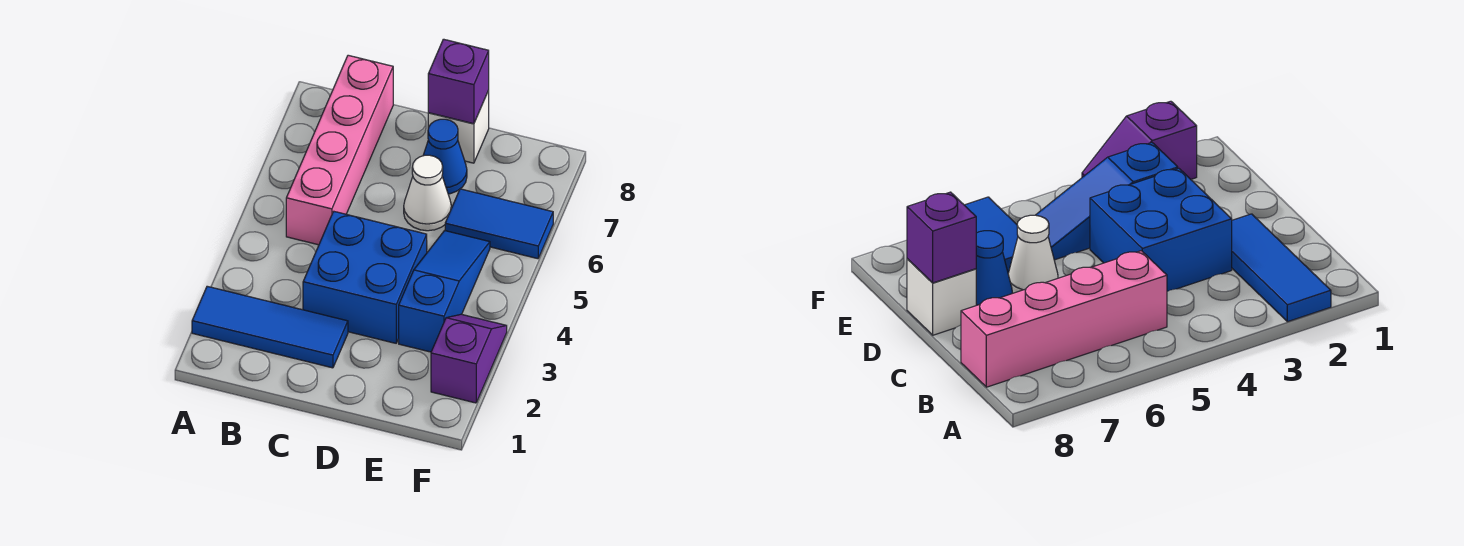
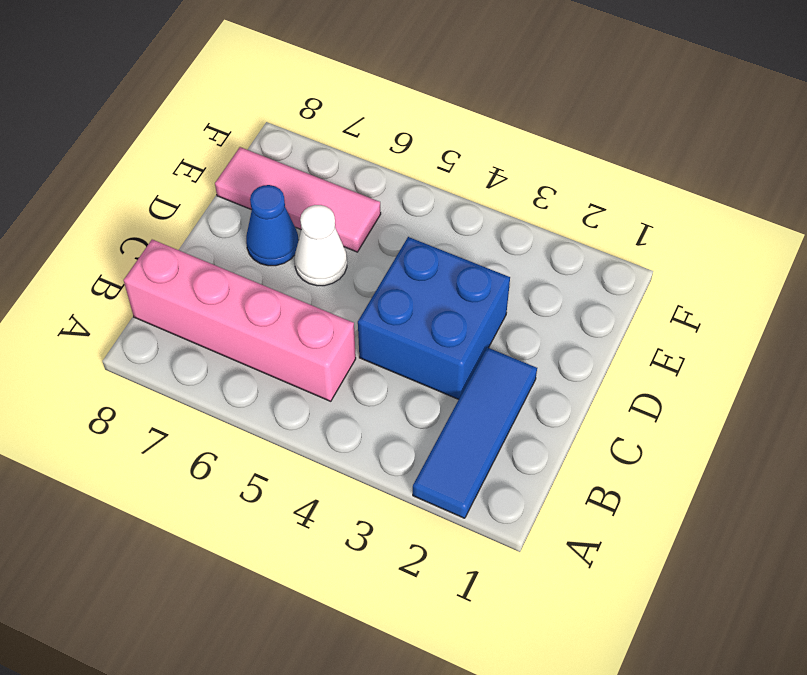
pink tile E6:E8 level 1 -> blue tile E6:F6 level 1
none -> white brick D8 level 1
none -> blue slope E3:E5 level 1 top 3

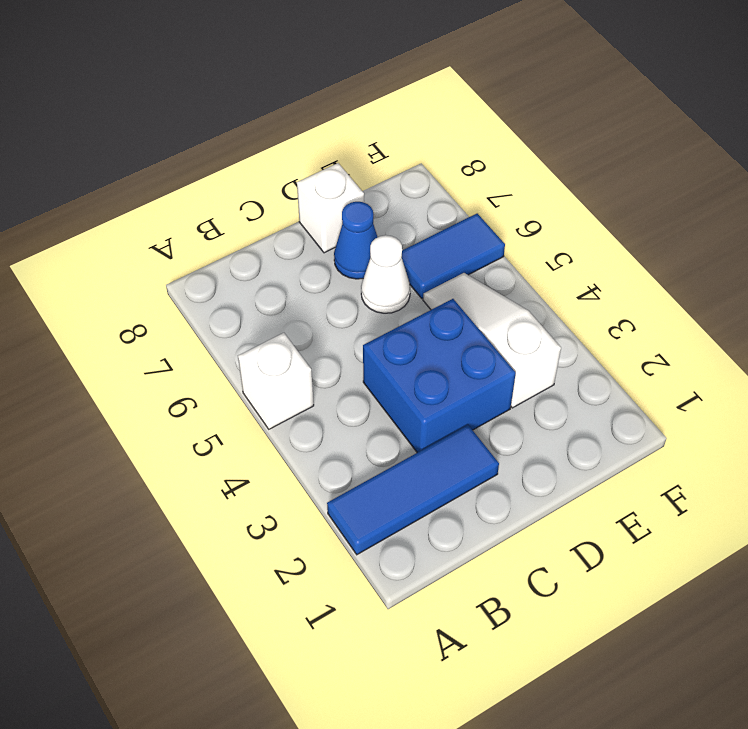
white brick A5 level 1 -> none
white slope E3:E5 level 1 top 3 -> blue slope E3:E5 level 1 top 3
none -> pink brick B5:B8 level 1
none -> purple slope F2:F3 level 1 top 2

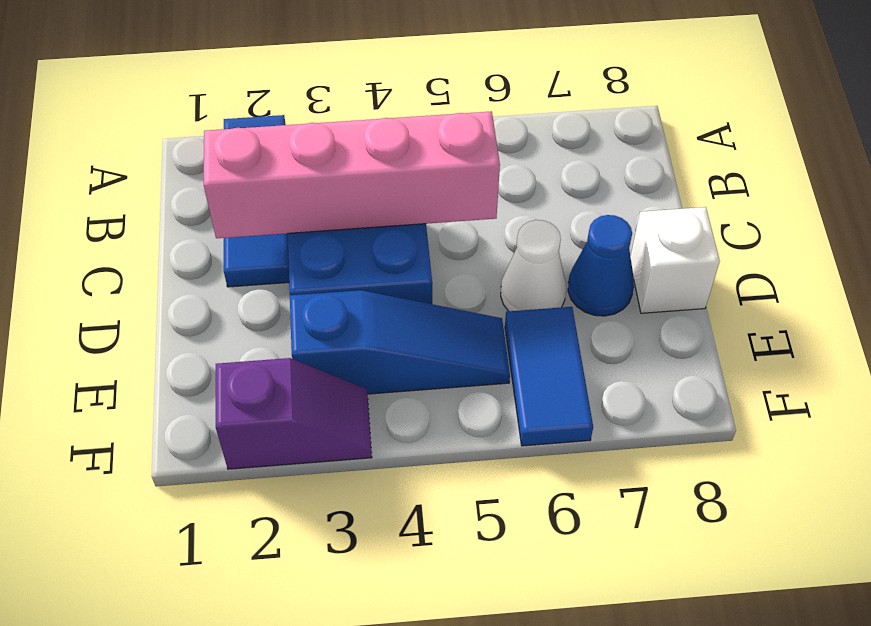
pink brick C2:C5 level 2 -> pink brick B5:B8 level 1
none -> purple brick D8 level 2

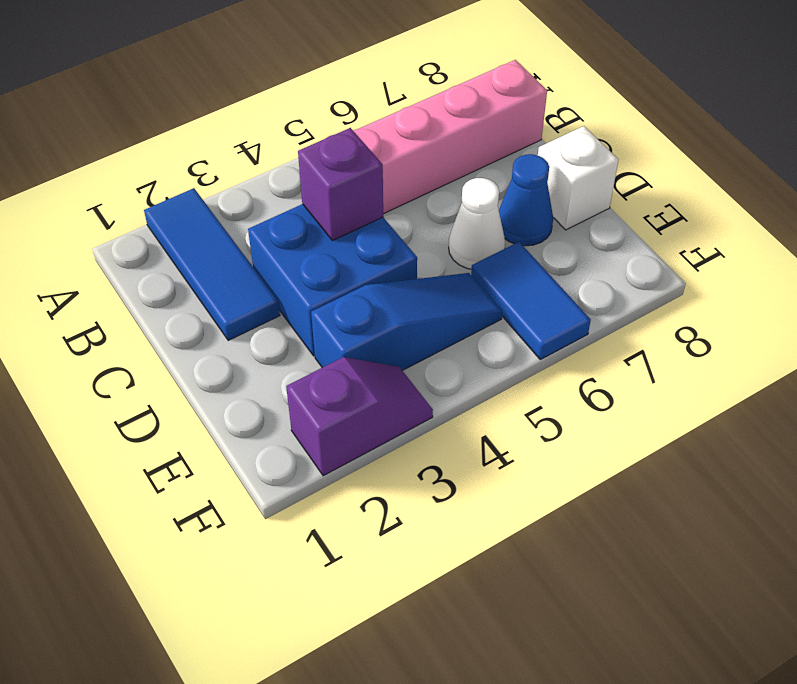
purple brick C4 level 2 -> purple brick D8 level 2

